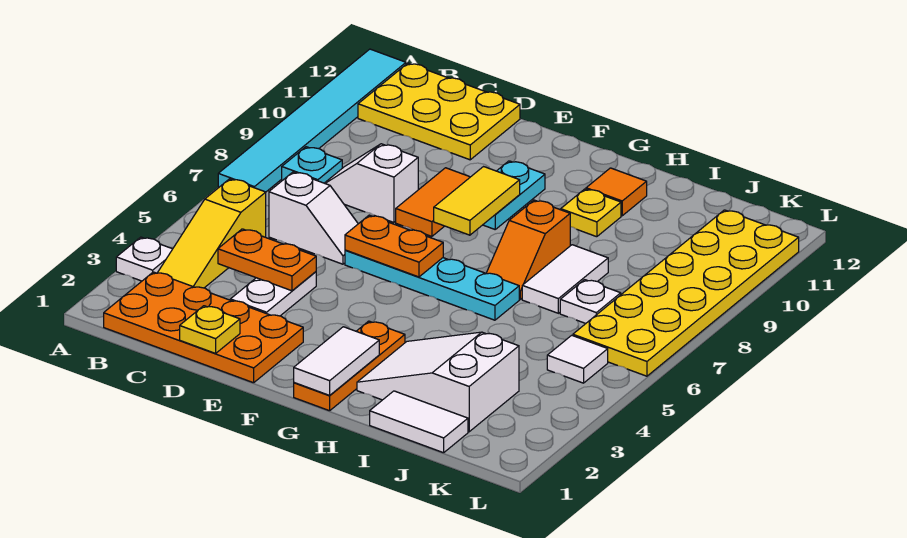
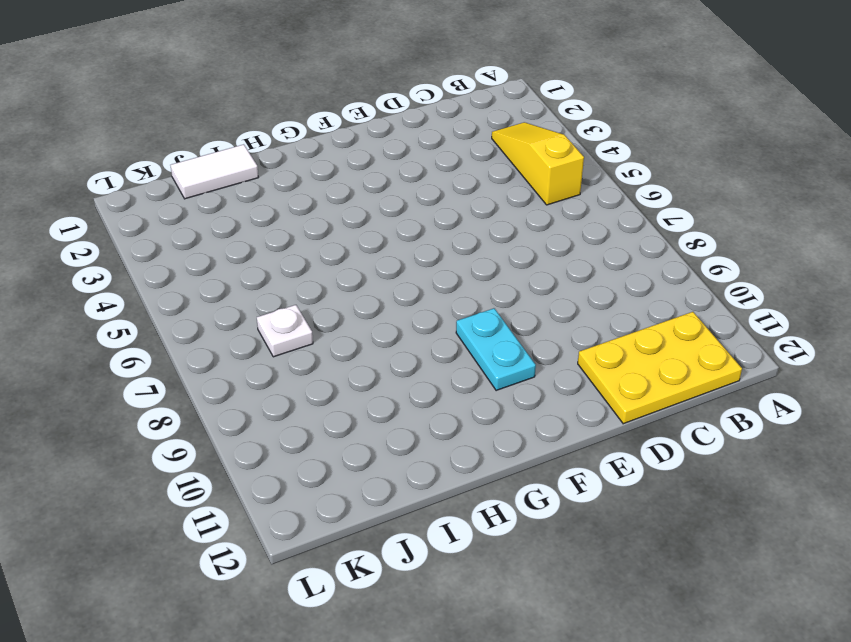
none -> white plate A3 level 1
none -> cyan tile A7:A12 level 1
none -> orange plate B1:E2 level 1

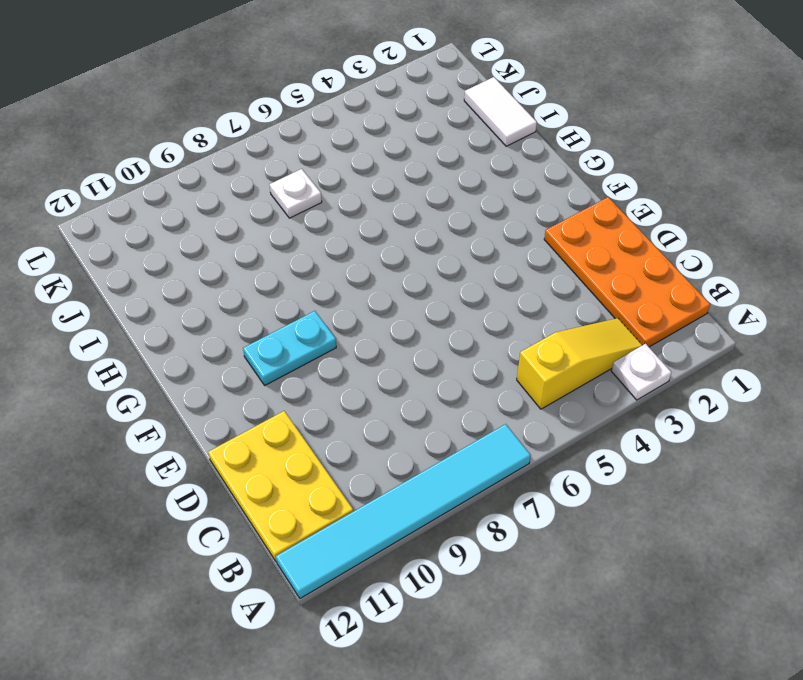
none -> cyan plate B8 level 1
none -> white slope C6:D6 level 1 top C
none -> white slope C8:D8 level 1 top D

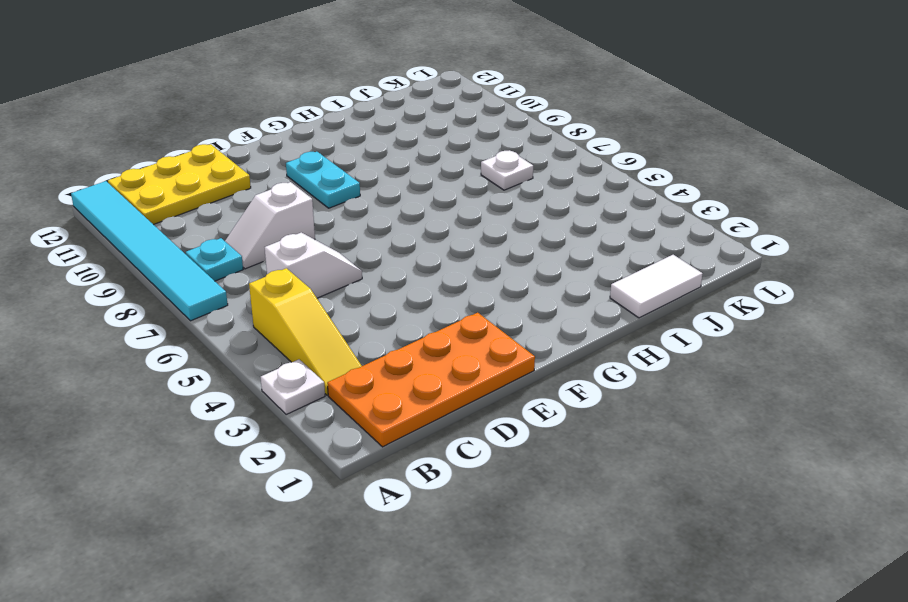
none -> white plate D3:D4 level 1
none -> cyan plate E6:H6 level 1
none -> orange tile E8:E9 level 1

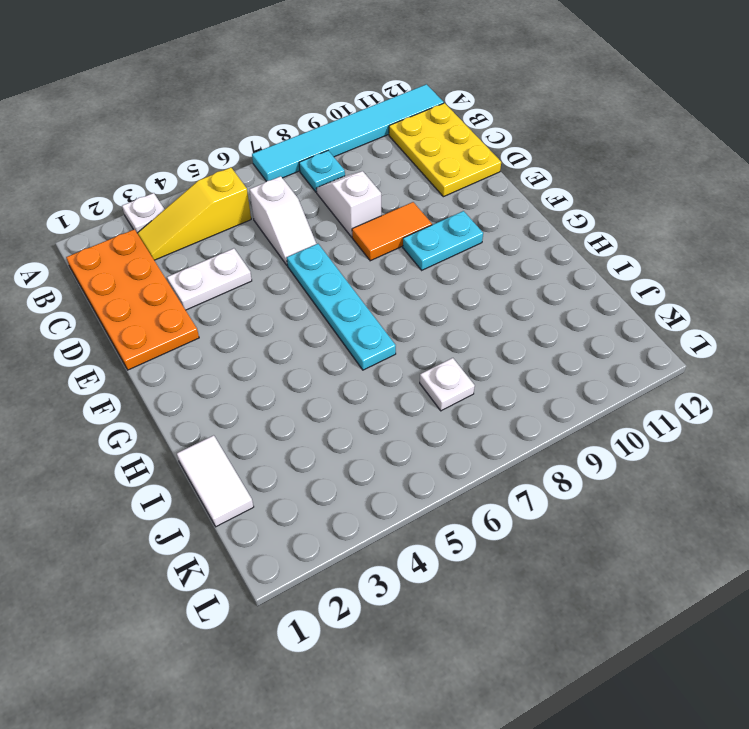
none -> orange plate G1:G3 level 1
none -> white slope H2:J3 level 1 top J
none -> orange slope H7:H8 level 1 top 8

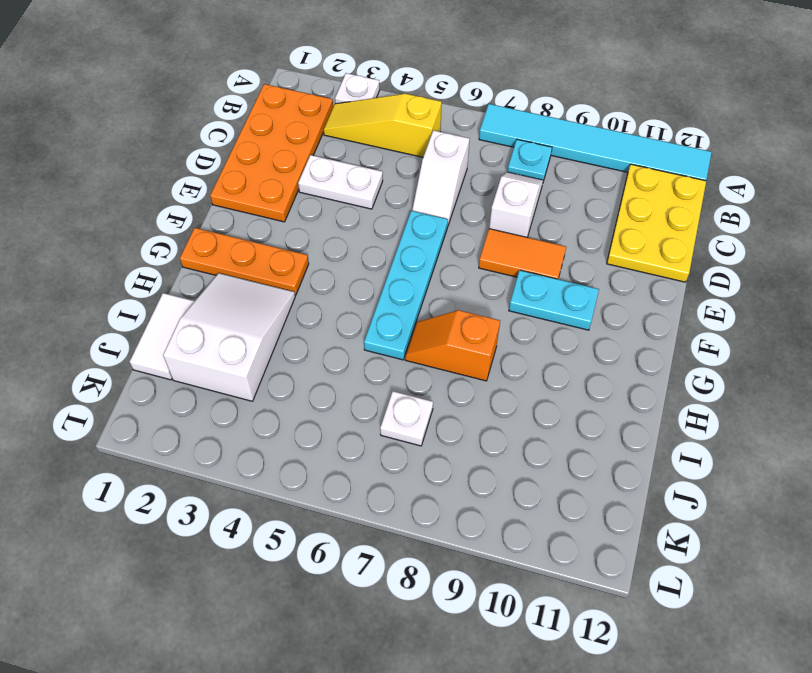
none -> yellow plate H10 level 1
none -> orange tile H11 level 1
none -> white tile I7:I8 level 1

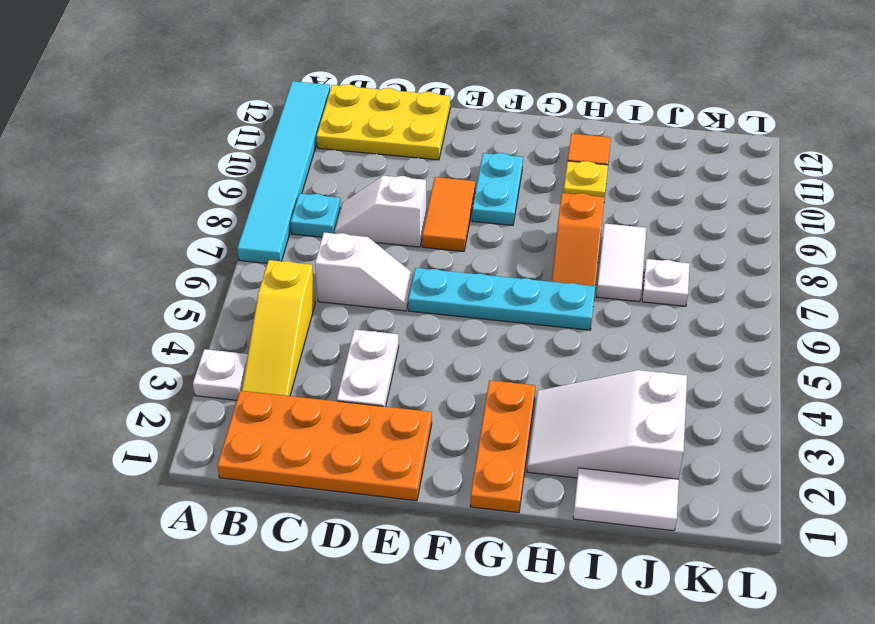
none -> white tile K5 level 1
none -> yellow plate K6:L11 level 1
none -> orange plate C4:D4 level 2

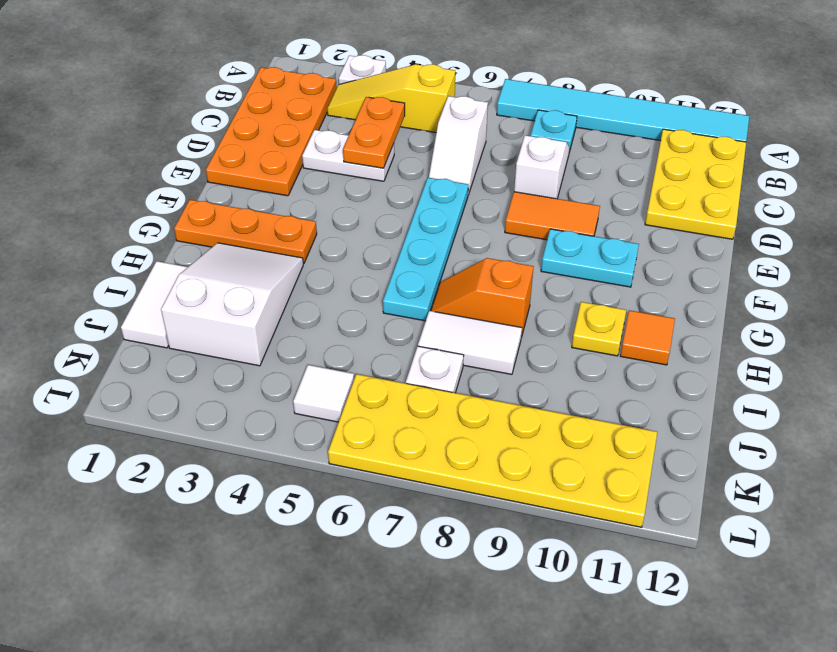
none -> yellow plate D1 level 2
none -> orange plate E6:F6 level 2
none -> yellow tile F8:F9 level 2

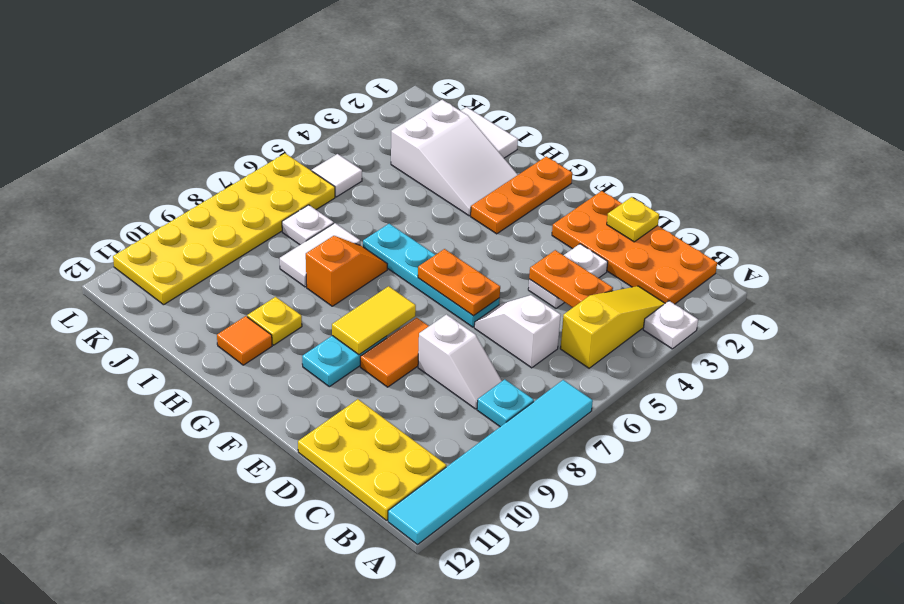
none -> white tile G1:G2 level 2

